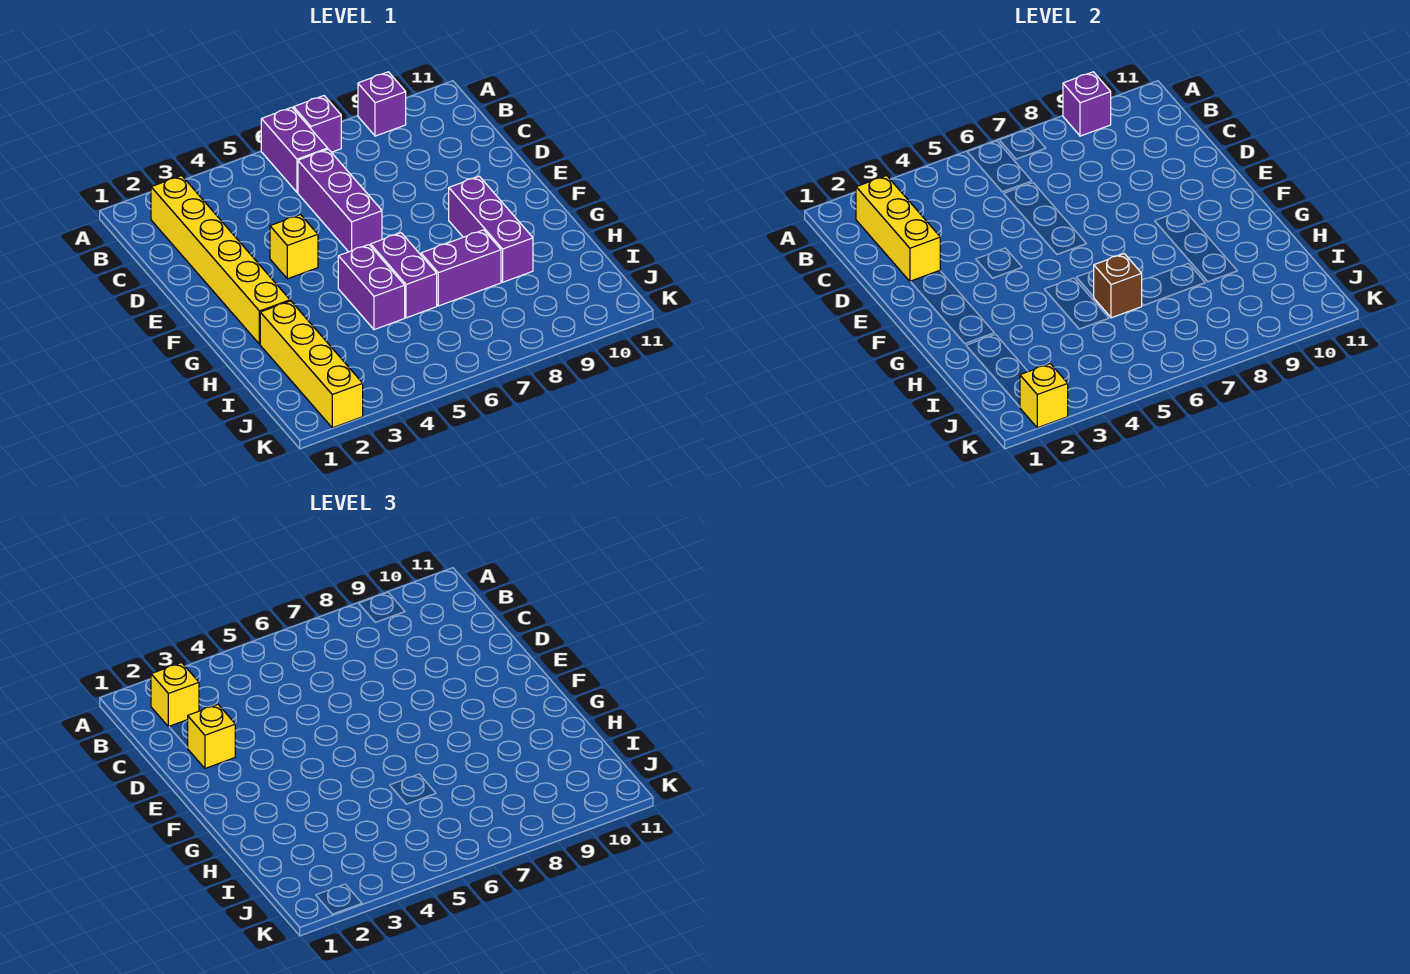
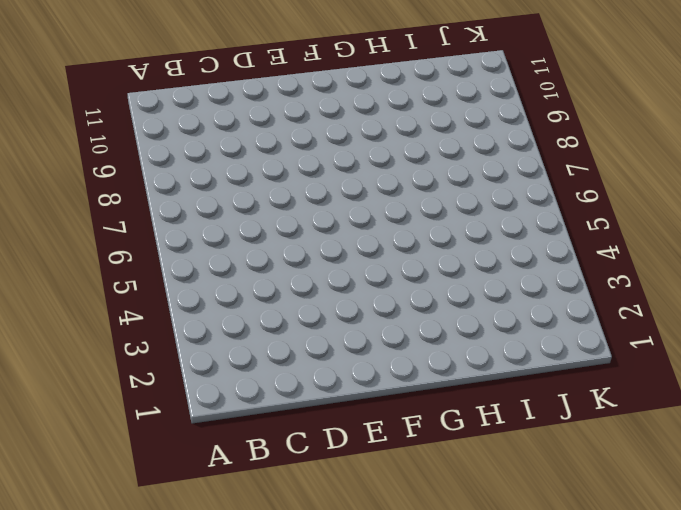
none -> purple brick A6:B6 level 1
none -> purple brick A7 level 1
none -> purple brick A9 level 1

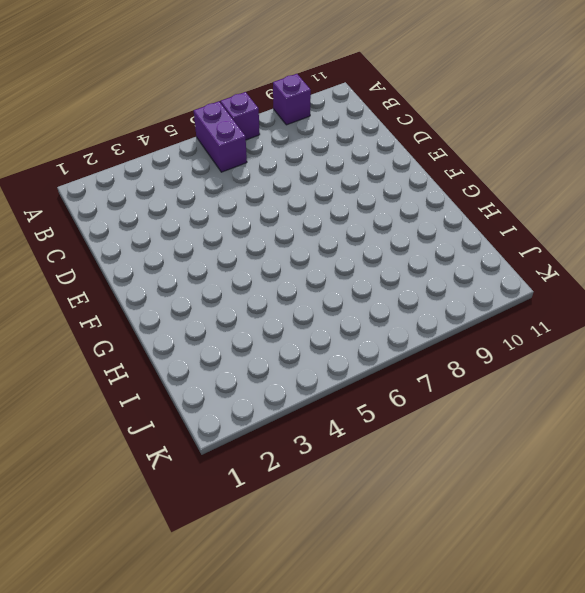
none -> yellow brick B2:G2 level 1
none -> purple brick C6:E6 level 1
none -> yellow brick E4 level 1

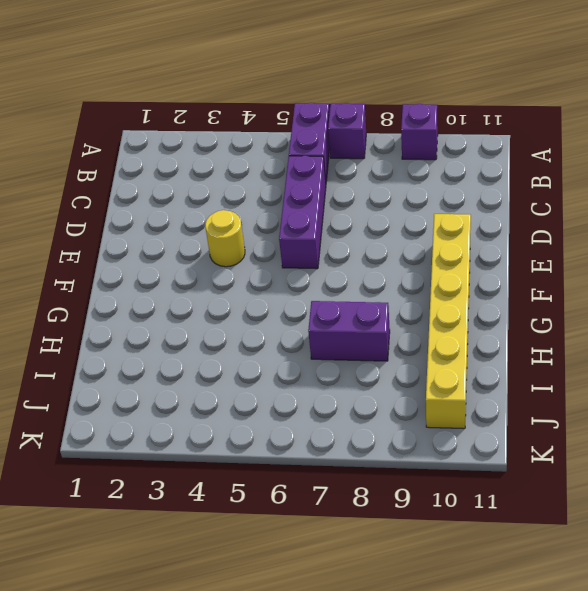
yellow round brick E4 level 1 -> yellow brick E4 level 1
yellow brick E10:J10 level 1 -> yellow brick B2:G2 level 1
none -> purple brick F9:H9 level 1
none -> purple brick G5:H5 level 1
none -> purple brick G6:H6 level 1

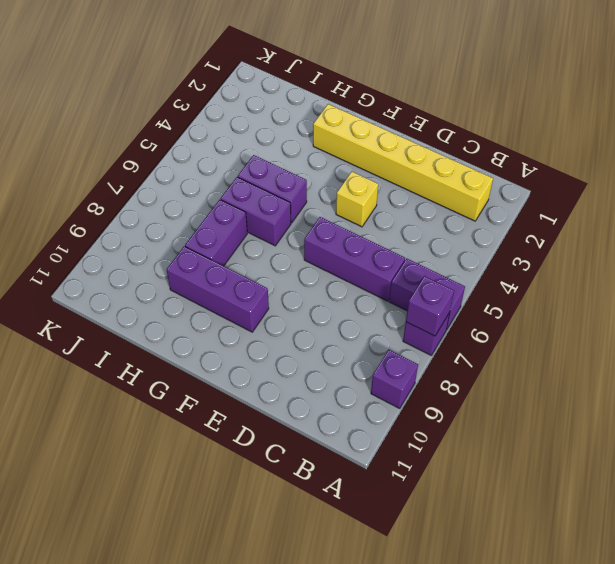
purple brick A7 level 2 -> purple brick A9 level 2
none -> yellow brick H2:K2 level 1
none -> yellow brick B2:D2 level 2
none -> brown brick H6 level 2

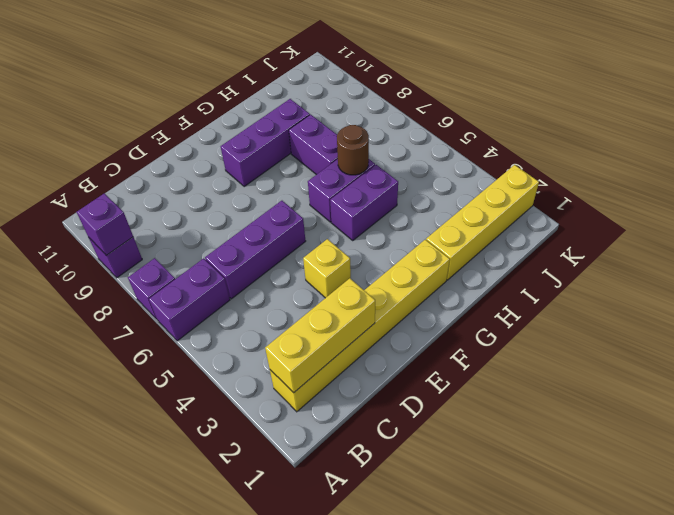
brown round brick H6 level 2 -> brown brick H6 level 2
none -> yellow brick K2 level 2
none -> yellow brick B2 level 3
none -> yellow brick D2 level 3

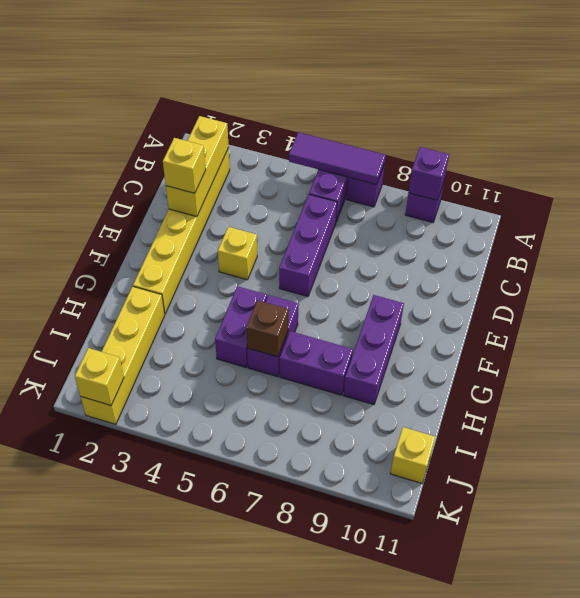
purple tile A5:A7 level 2 -> none
yellow brick J11 level 1 -> yellow brick B2 level 3

